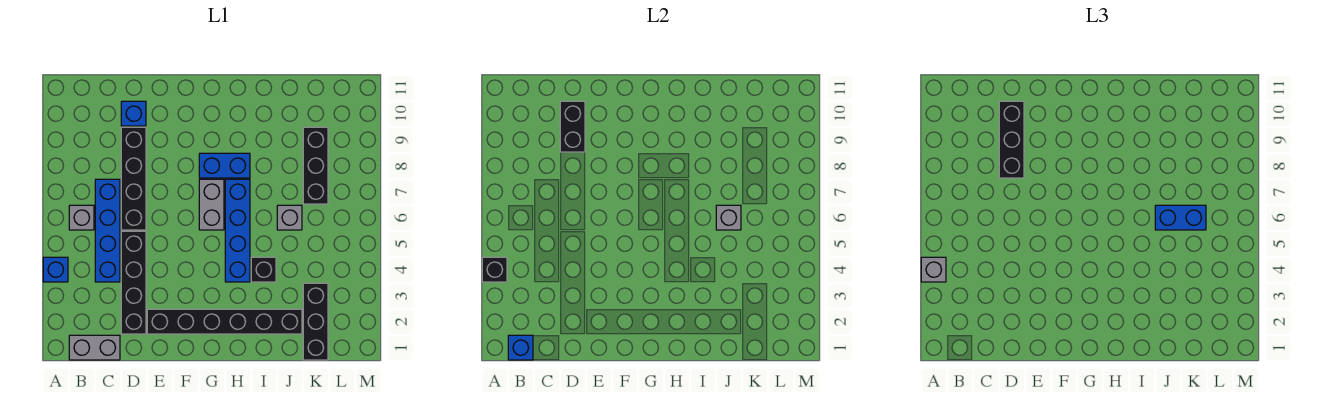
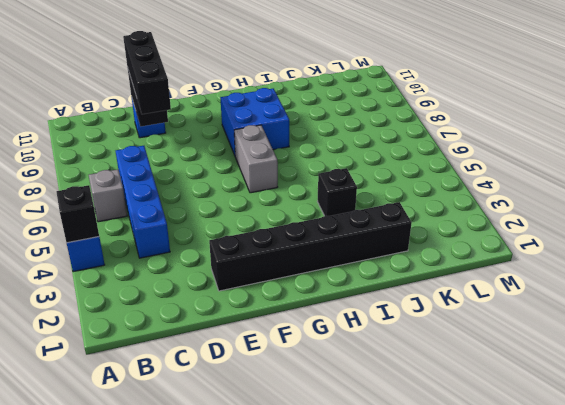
blue brick G8:H9 level 1 -> blue brick G8:H8 level 1
none -> grey brick B1:C1 level 1
none -> black brick D2:D5 level 1
none -> black brick D6:D9 level 1

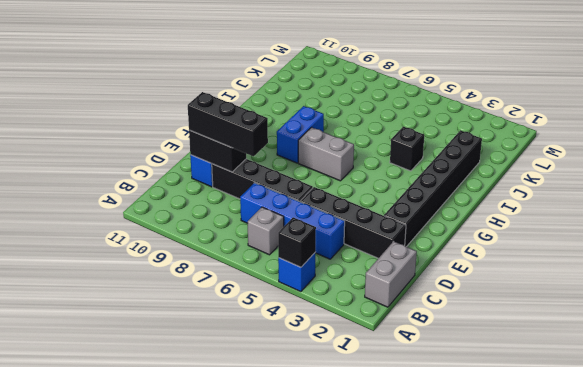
none -> blue brick H4:H7 level 1
none -> grey brick J6 level 1
none -> black brick K1:K3 level 1

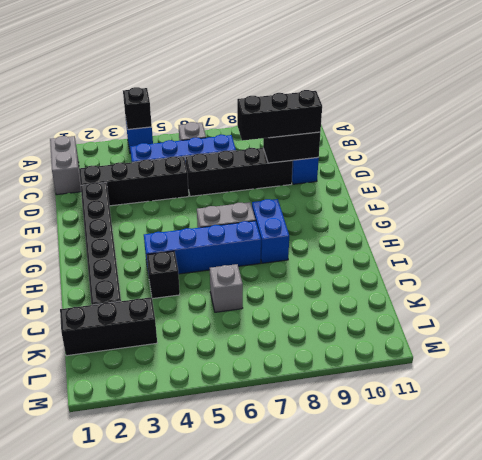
none -> black brick K7:K9 level 1
none -> blue brick B1 level 2
none -> grey brick J6 level 2

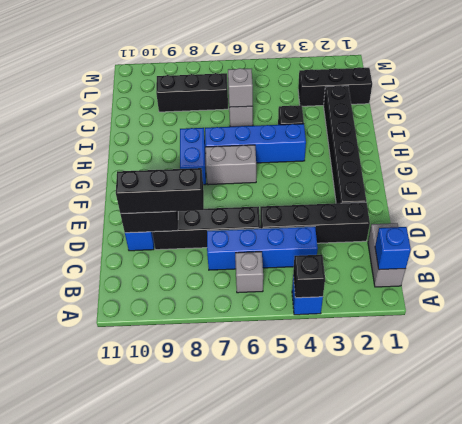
none -> grey brick A4 level 3
none -> blue brick J6:K6 level 3

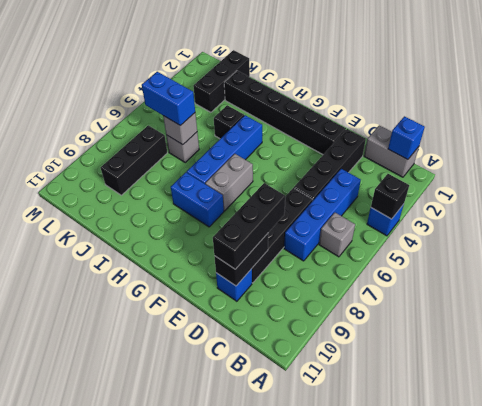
none -> grey brick A4 level 3

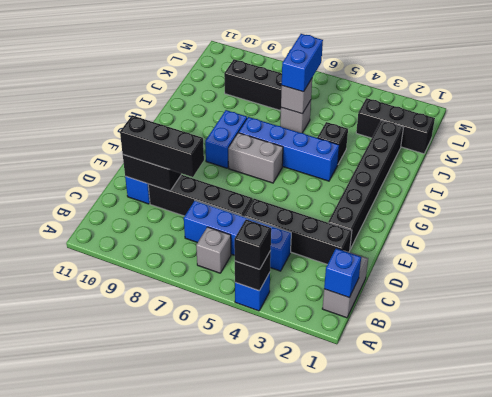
black brick A4 level 3 -> grey brick A4 level 3

